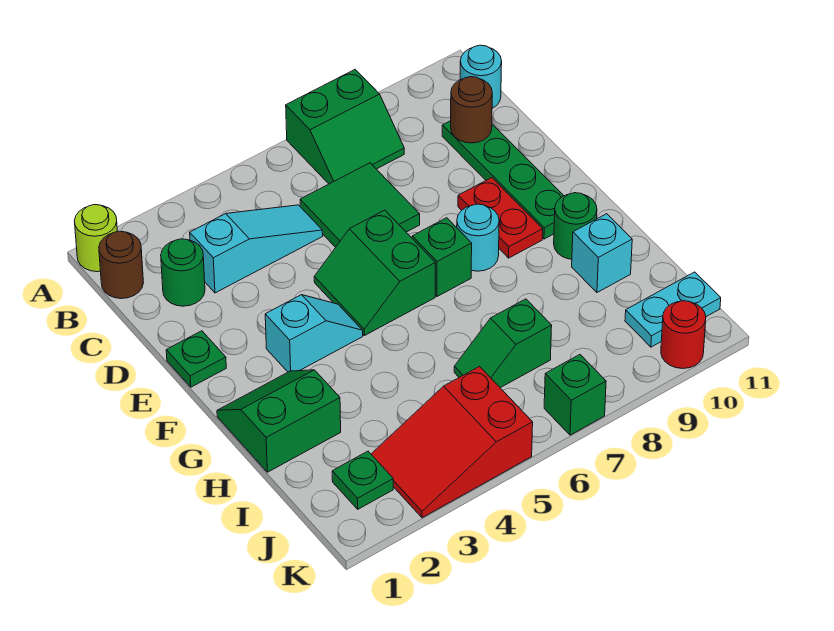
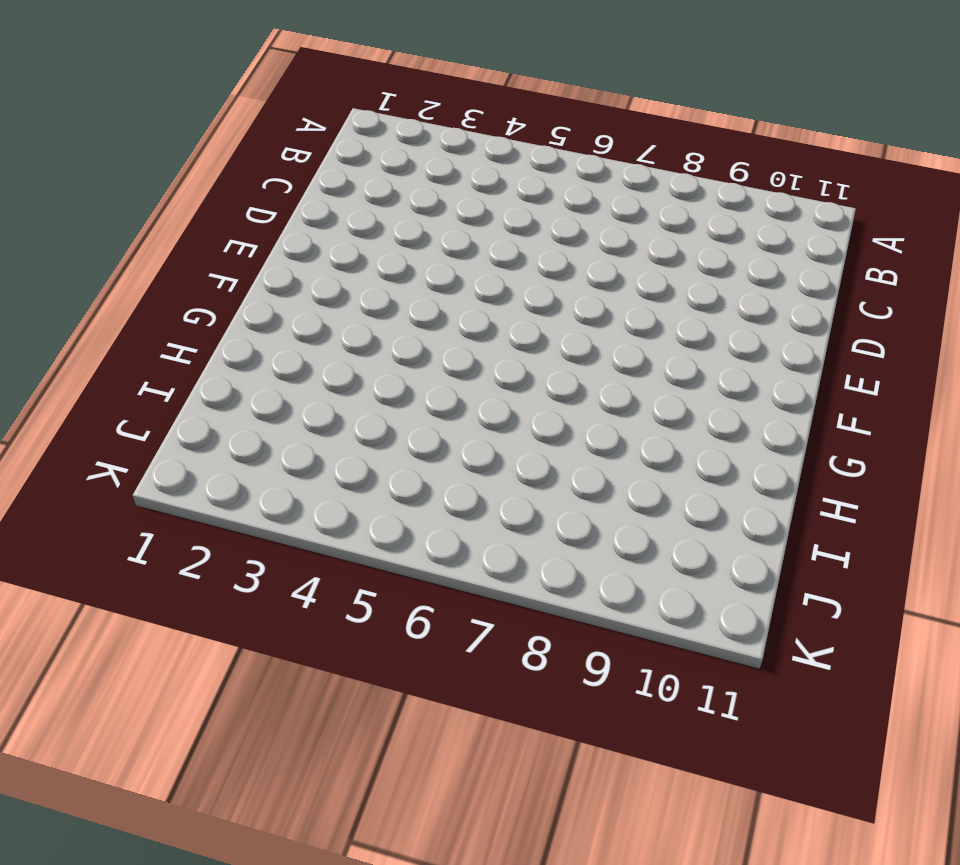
none -> lime round brick A1 level 1
none -> green slope A7:B8 level 1 top A
none -> brown round brick B1 level 1

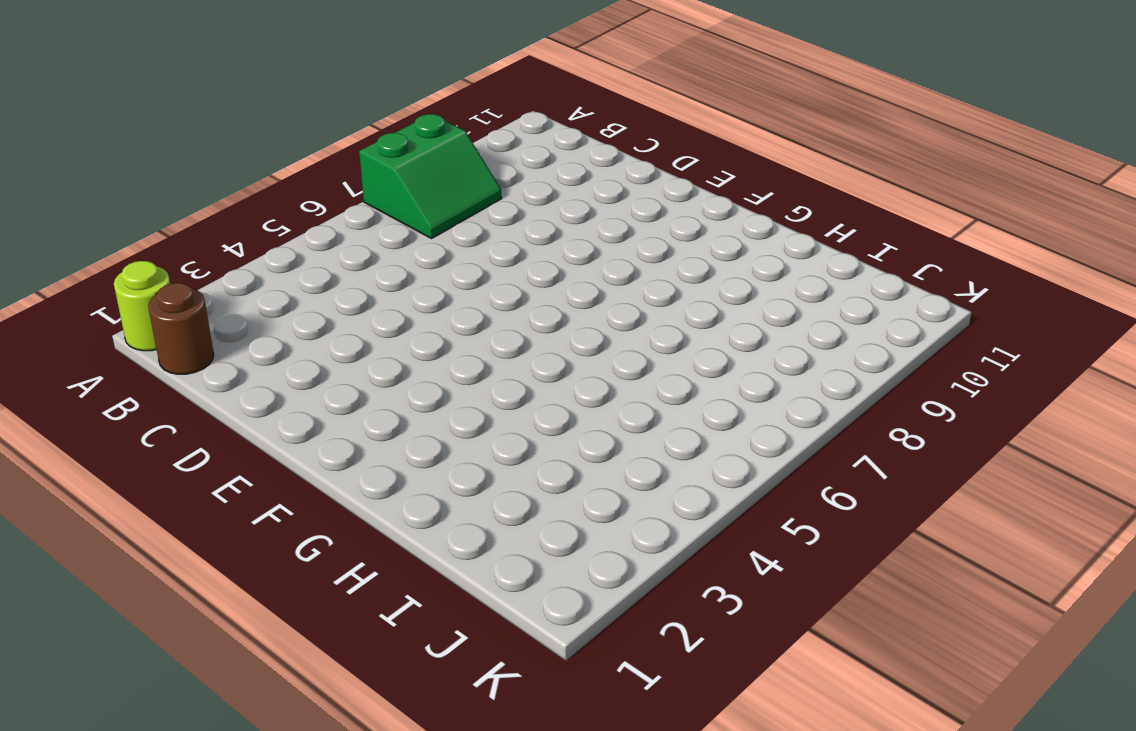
none -> cyan round brick B11 level 1
none -> green round brick C2 level 1
none -> cyan slope C3:C5 level 1 top 3

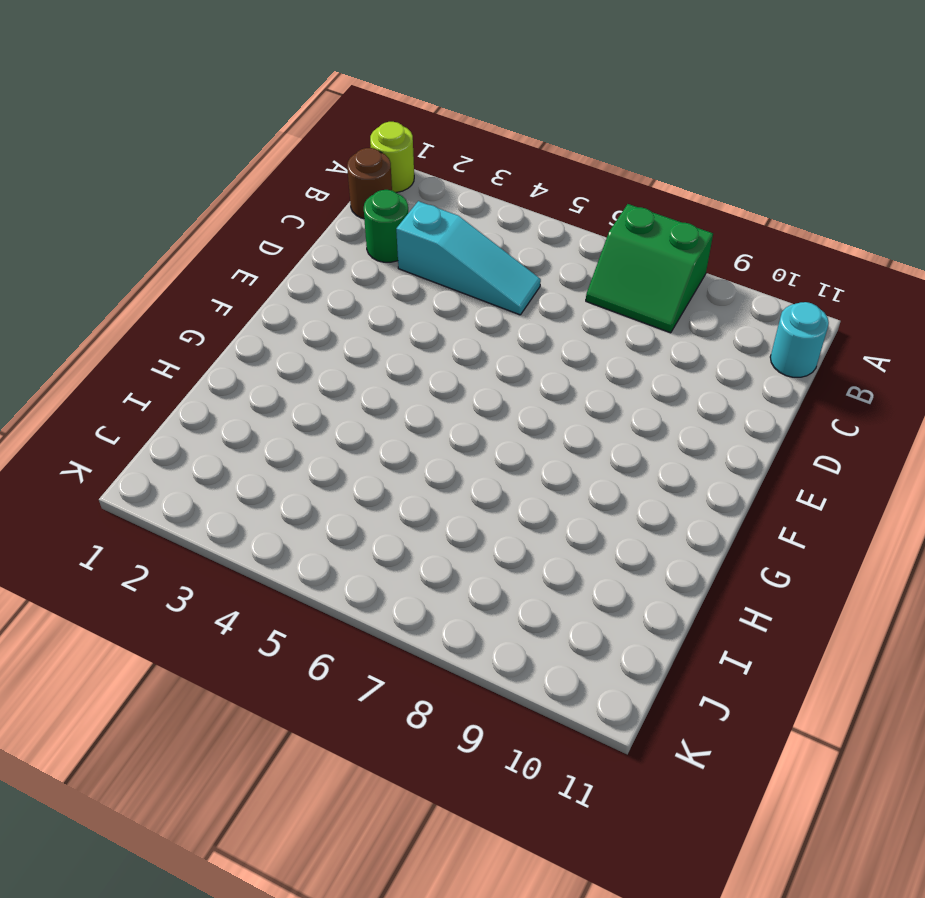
none -> green tile C6:D7 level 1
none -> green plate C10:F10 level 1
none -> green plate E1 level 1

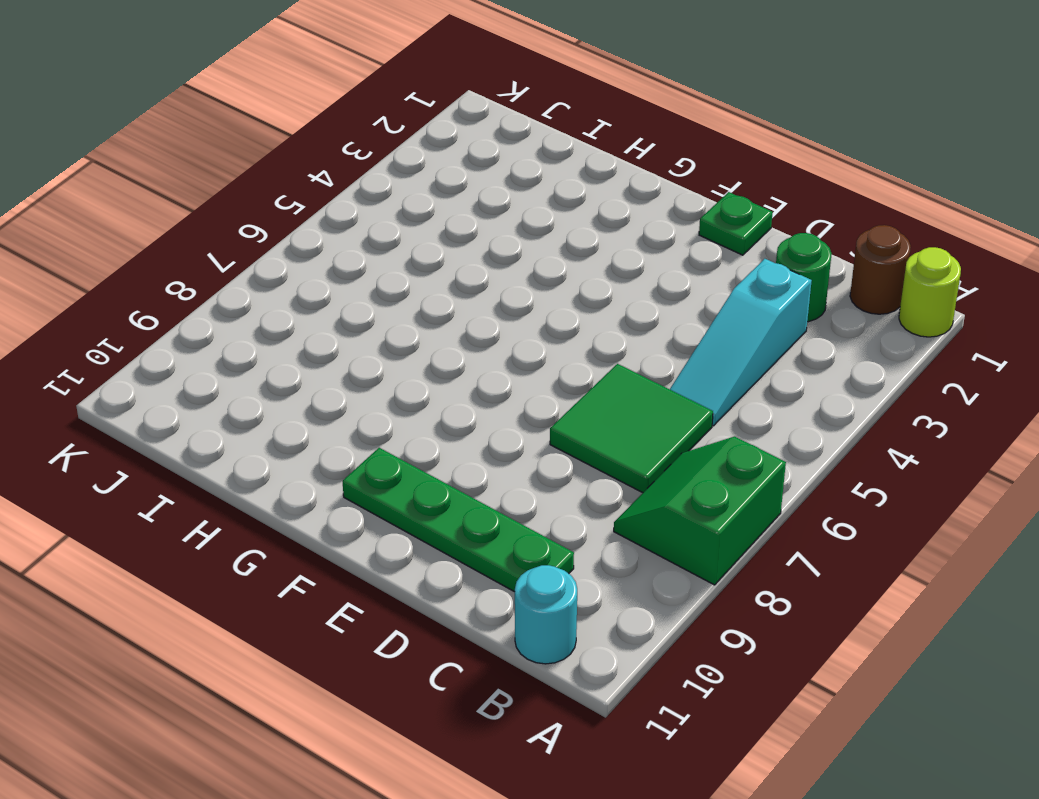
none -> green slope E5:F6 level 1 top 6
none -> red plate E9:F9 level 1
none -> cyan slope F3:F4 level 1 top 3

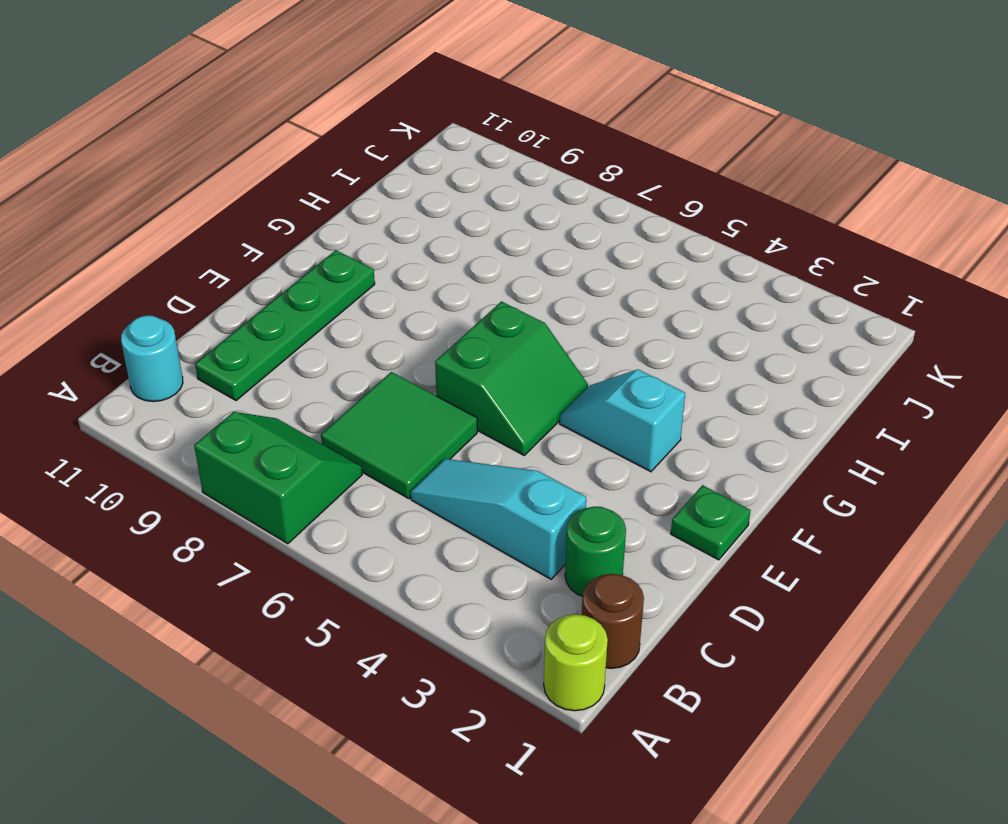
none -> red plate E9:F9 level 1
none -> green brick F7 level 1
none -> cyan round brick F8 level 1

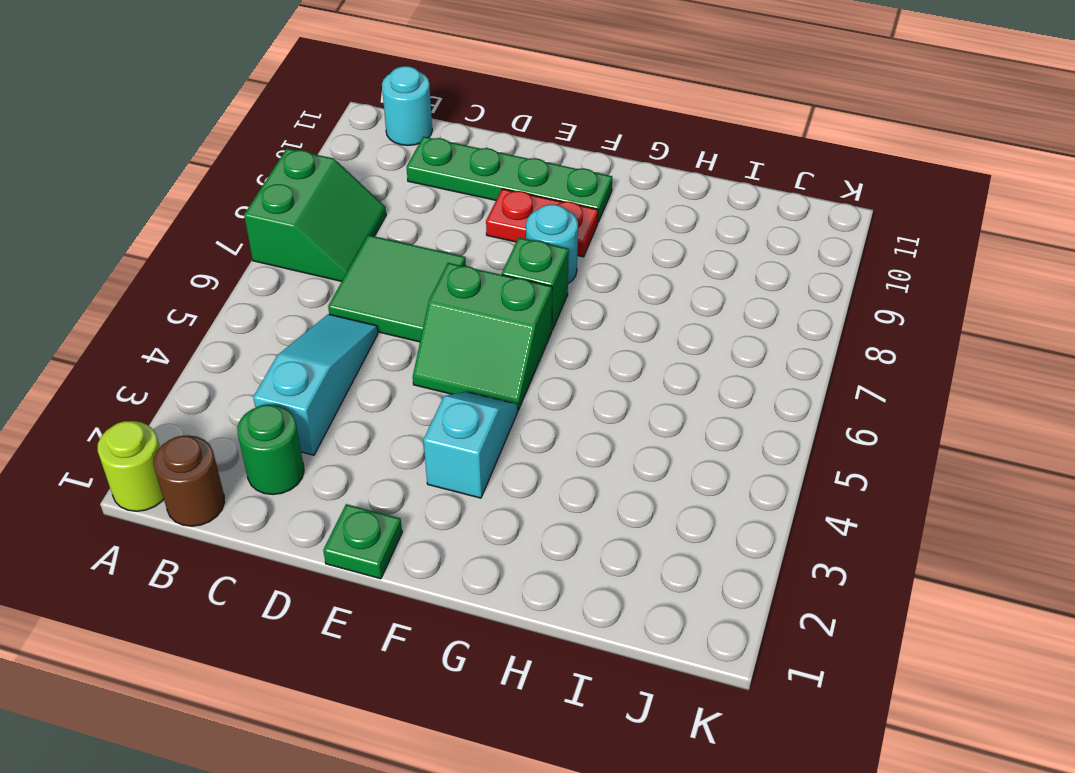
none -> green slope G1:H2 level 1 top H
none -> green round brick G10 level 1
none -> cyan brick H10 level 1

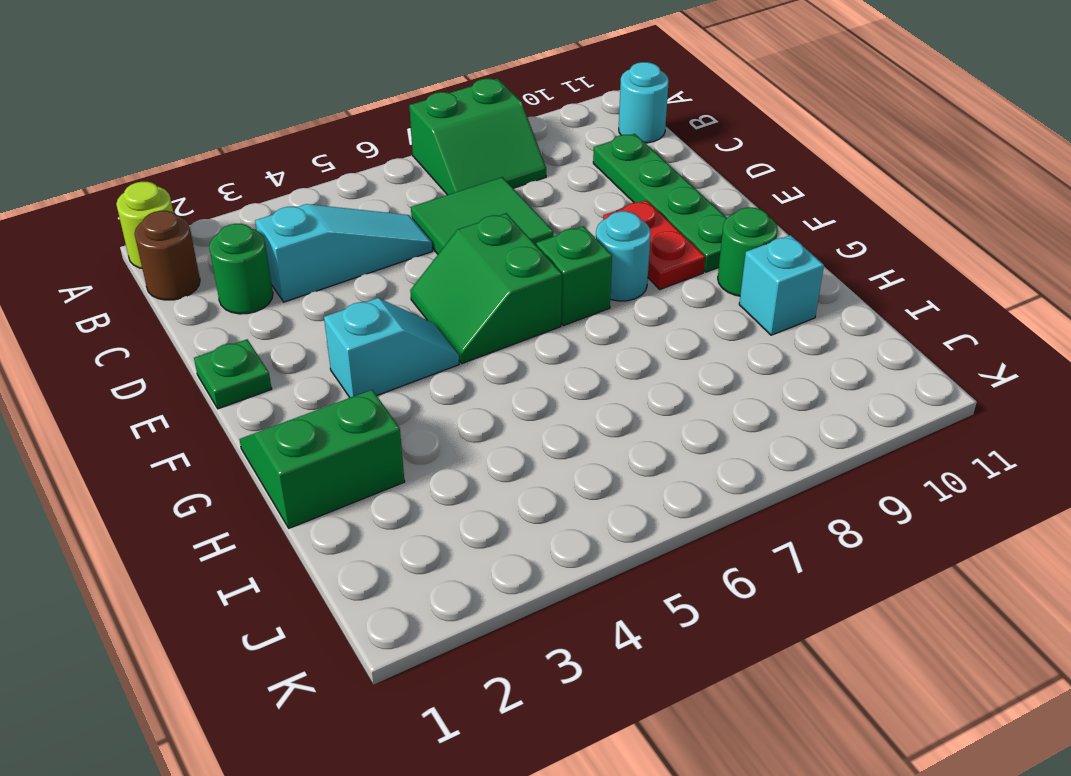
none -> green slope I6:I7 level 1 top 7
none -> green plate J2 level 1
none -> red slope J3:K5 level 1 top 5

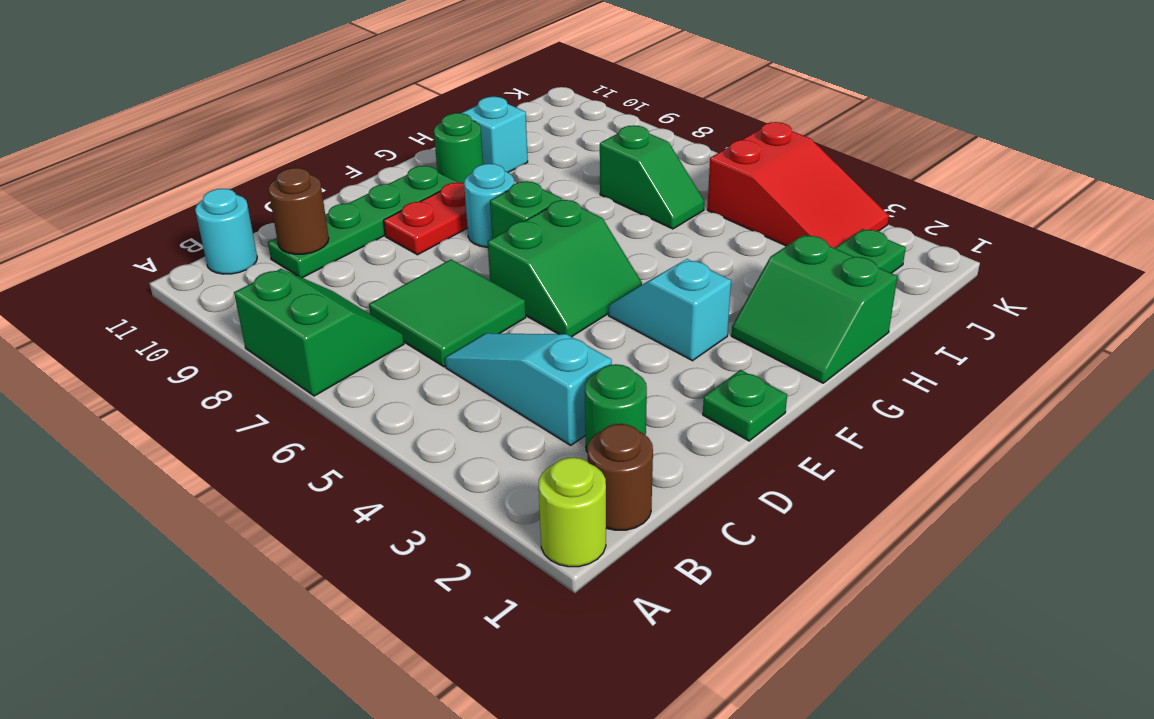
none -> cyan plate J10:J11 level 1
none -> green brick K7 level 1
none -> red round brick K10 level 1

